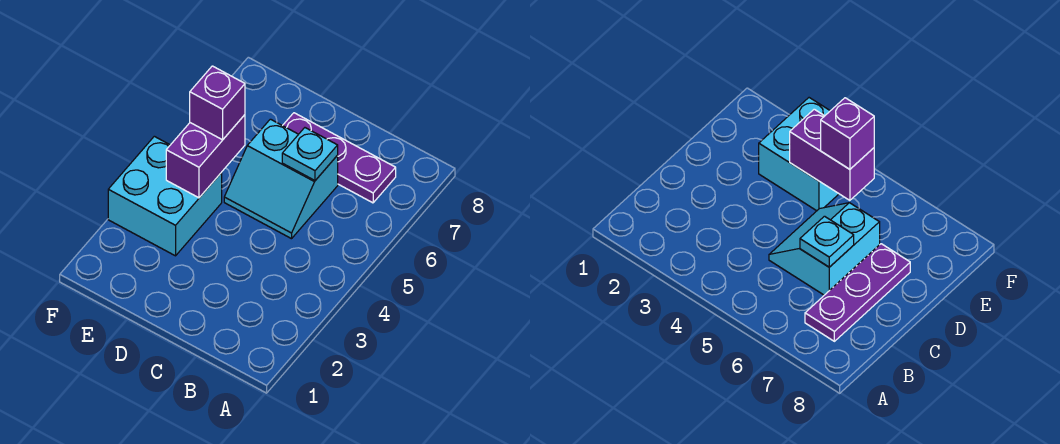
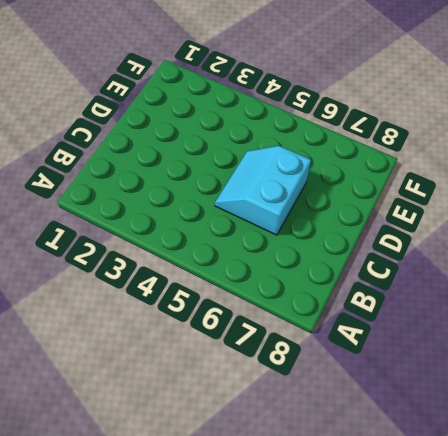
none -> purple plate B7:D7 level 1
none -> cyan brick E3:F4 level 1

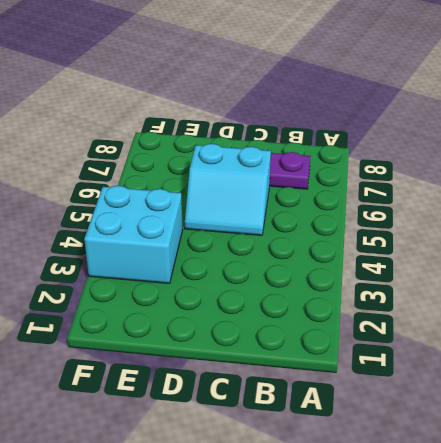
none -> cyan plate C6 level 2
none -> purple brick E4:E5 level 2

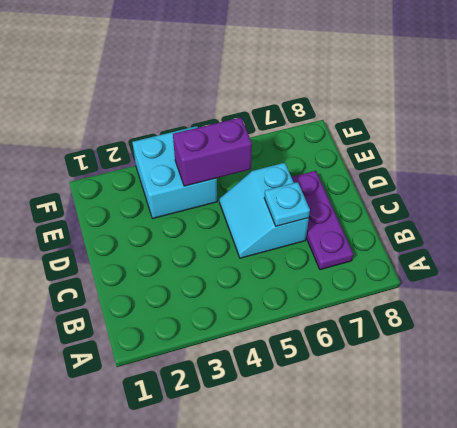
none -> purple brick E5 level 3

